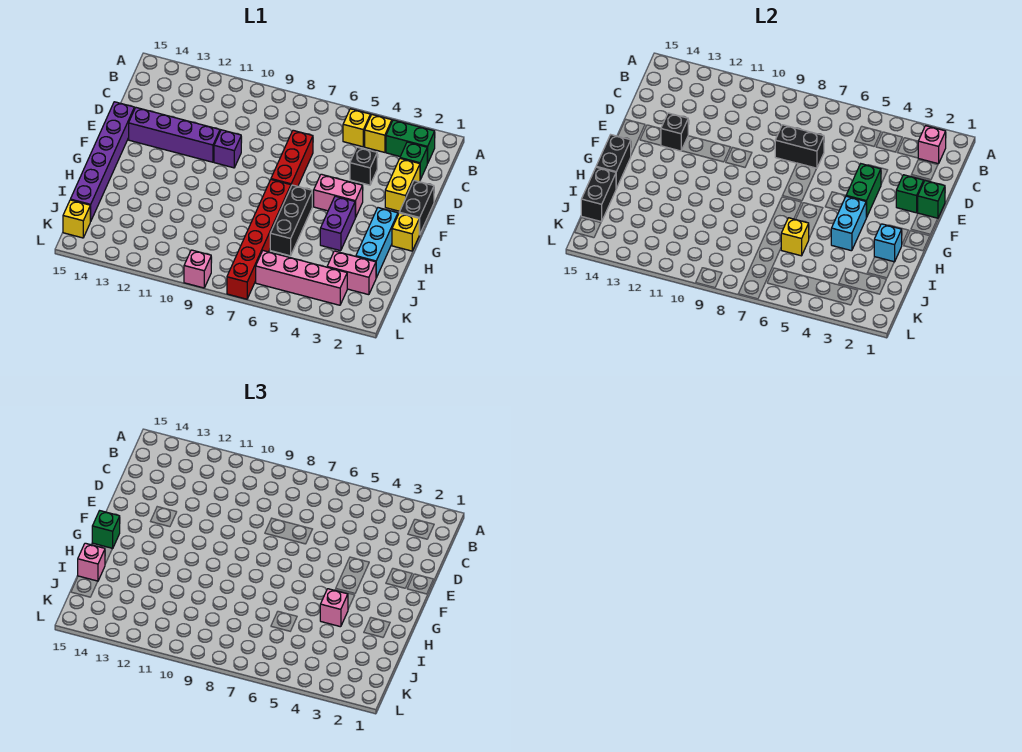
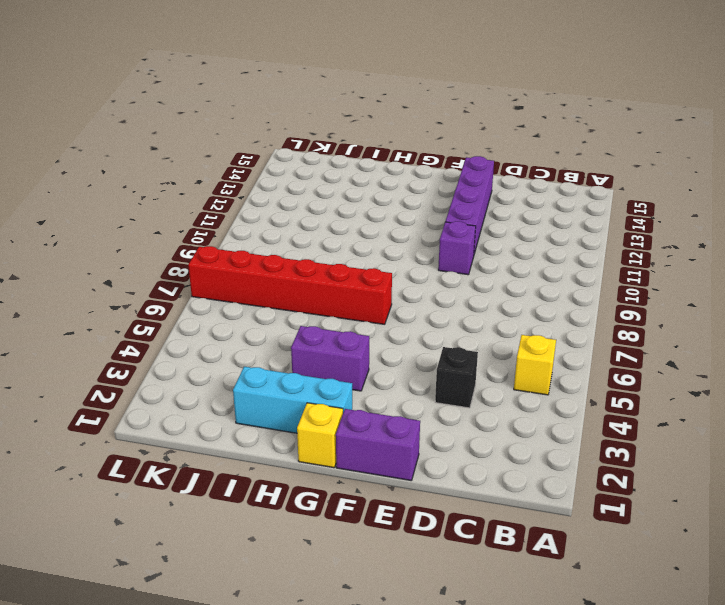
purple brick E1:F1 level 1 -> black brick E1:F1 level 1
none -> green brick B2:B3 level 1
none -> yellow brick B4 level 1
none -> green brick C2 level 1
none -> yellow brick D2:E2 level 1

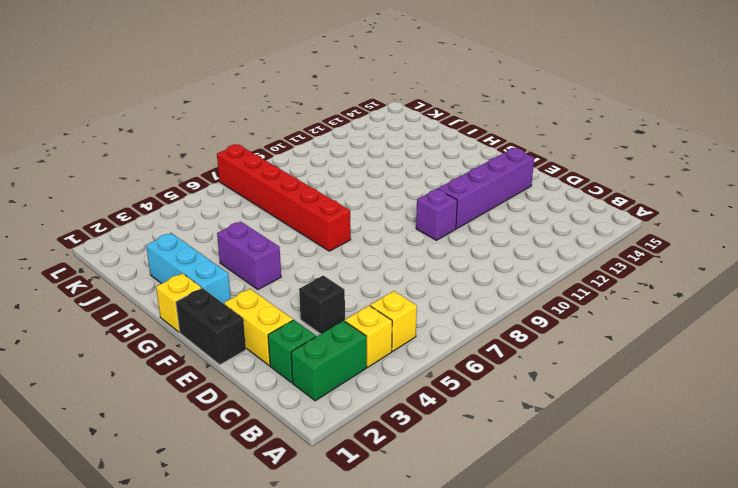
none -> red brick D7:F7 level 1
none -> purple brick E15:J15 level 1
none -> pink brick F4:F5 level 1
none -> black brick G6:I6 level 1

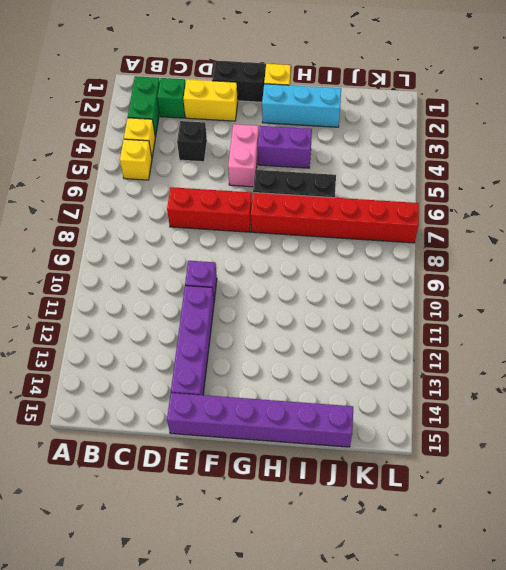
none -> pink brick J2:J3 level 1
none -> pink brick K3:K6 level 1
none -> yellow brick K15 level 1
none -> pink brick L9 level 1

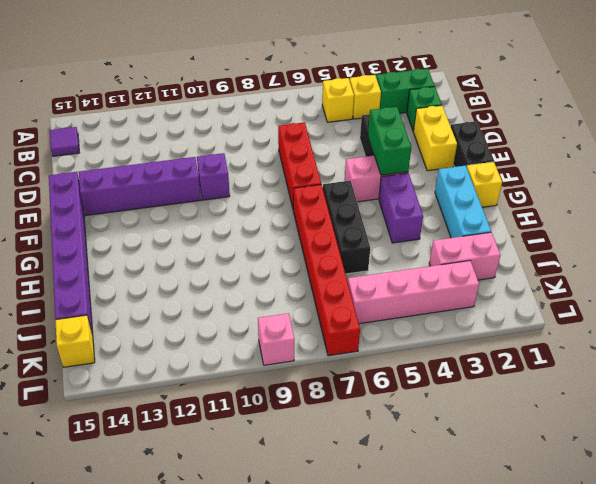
purple tile B15 level 1 -> none
none -> pink brick B2 level 2
none -> black brick D7:D8 level 2
none -> green brick E1 level 2
none -> green brick E2 level 2

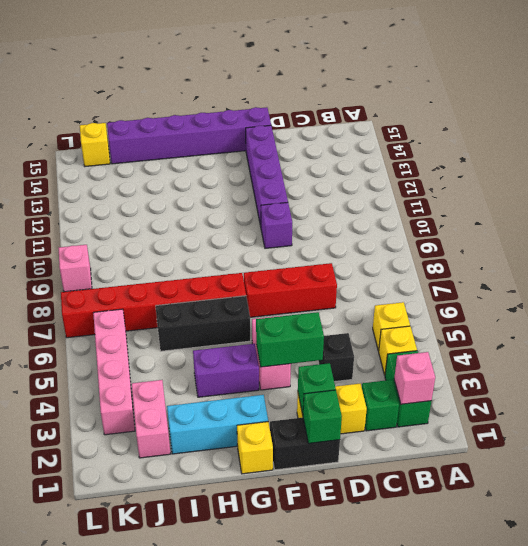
none -> black brick D7:D8 level 2
none -> black brick E13 level 2
none -> cyan brick G4:H4 level 2
none -> black brick G15:H15 level 2

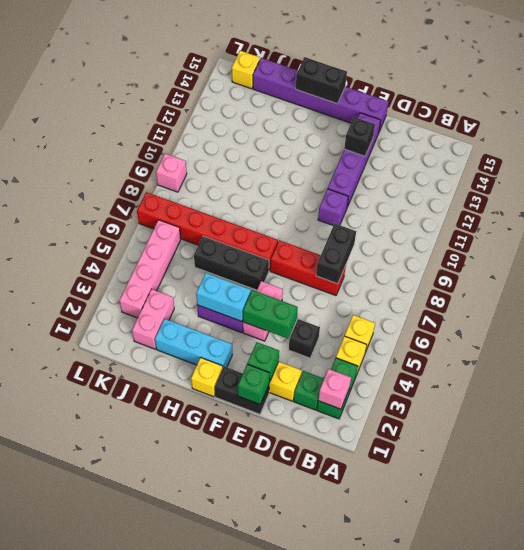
none -> cyan brick H2 level 2
none -> yellow brick I6 level 2
none -> black brick I15:J15 level 2
none -> green brick G15 level 3

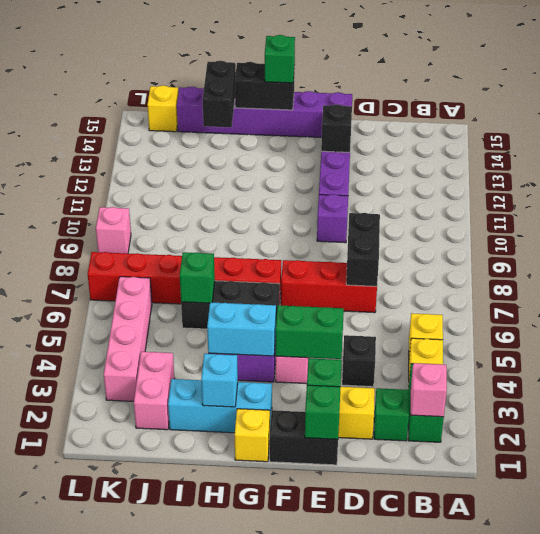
green brick I6 level 2 -> yellow brick I6 level 2
black brick I14:I15 level 2 -> black brick I15:J15 level 2
none -> pink brick H4 level 3
none -> pink brick I15 level 3

